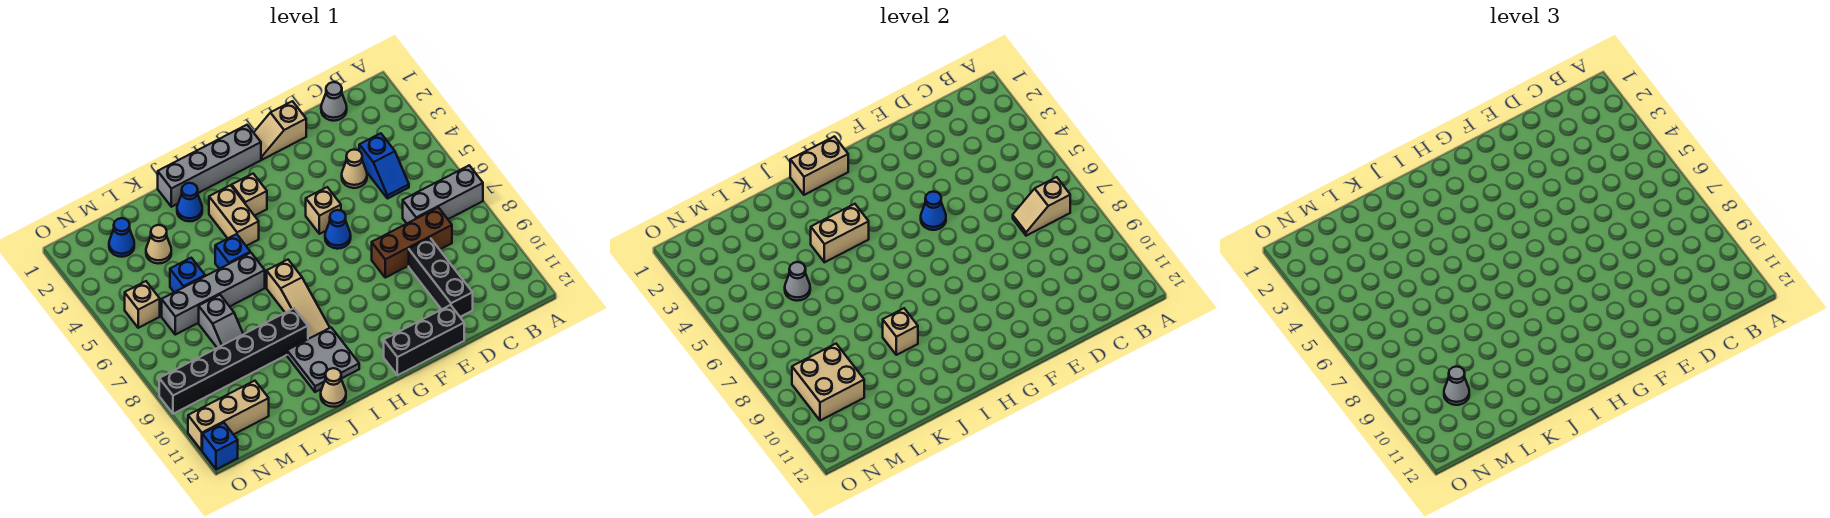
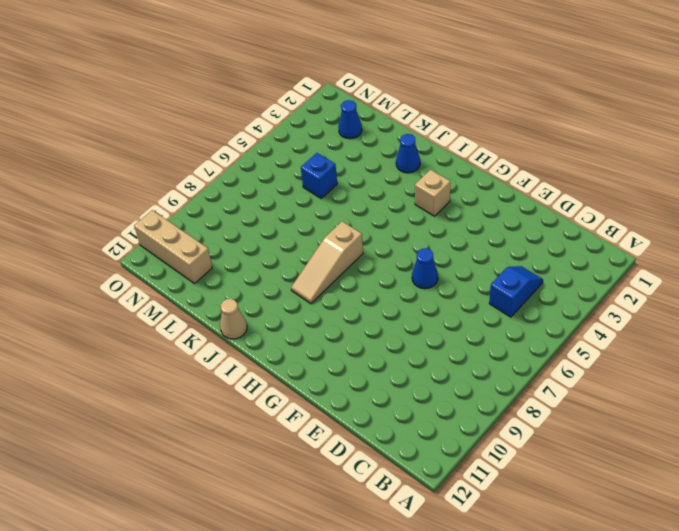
blue slope C4:C5 level 1 top 5 -> blue slope C4:C5 level 1 top 4
none -> grey brick A7:C7 level 1
none -> grey cone C1 level 1
none -> brown brick C8:E8 level 1
none -> tan cone D4 level 1

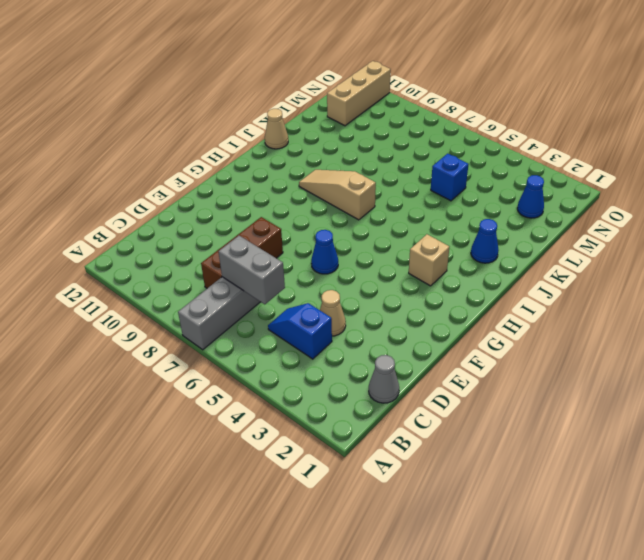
grey brick C6:C7 level 2 -> tan slope B7:C7 level 2 top B
none -> black brick D9:D11 level 1
none -> tan slope E1:F1 level 1 top E
none -> black brick E12:G12 level 1
none -> tan brick F5 level 1

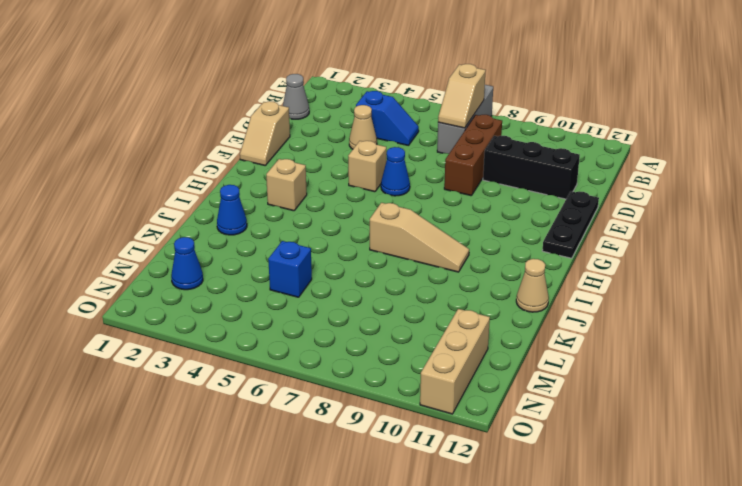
black plate E12:G12 level 1 -> black brick E12:G12 level 1
none -> grey brick G1:J1 level 1
none -> tan brick I3:I4 level 1
none -> grey plate I10:J11 level 1
none -> blue brick J5 level 1

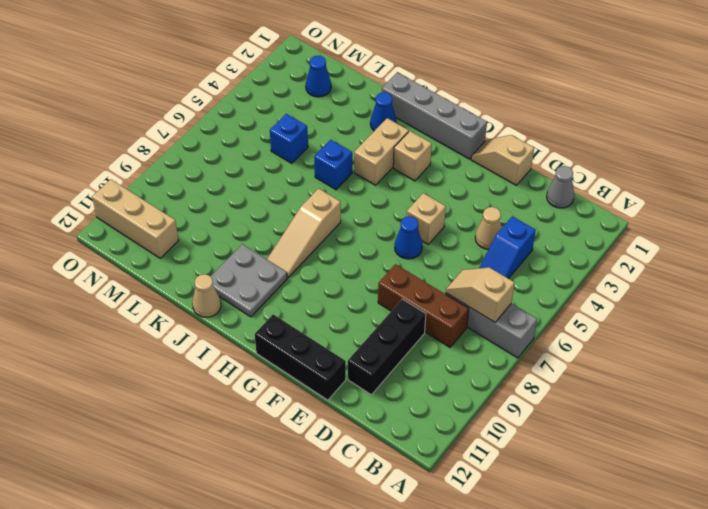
none -> grey brick J6:M6 level 1
none -> black brick J9:O9 level 1
none -> tan cone L3 level 1
none -> grey slope L7:L8 level 1 top 7

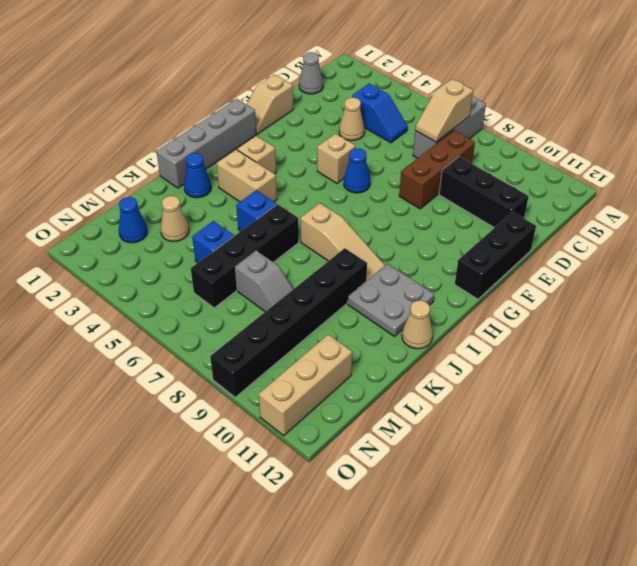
black brick J6:M6 level 1 -> grey brick J6:M6 level 1
none -> tan brick N5 level 1
none -> blue brick O12 level 1
none -> blue cone F5 level 2
none -> tan brick H1:I1 level 2

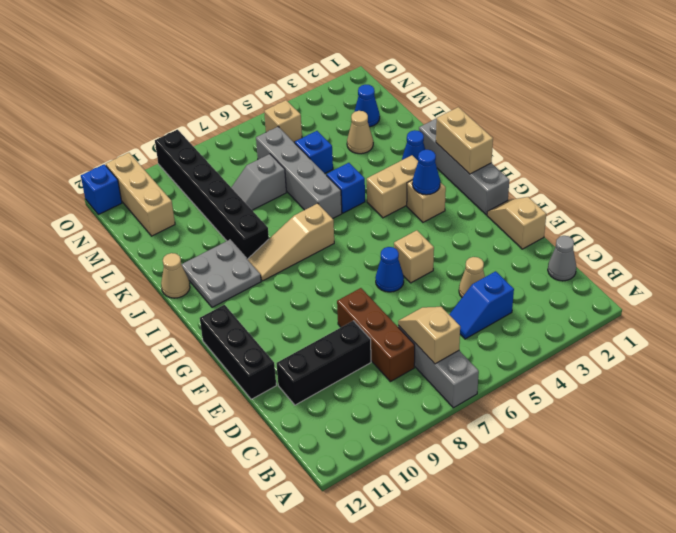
blue cone H3 level 2 -> blue cone F5 level 2
none -> tan brick I4:J4 level 2
none -> tan brick J9 level 2
none -> grey cone L5 level 2
none -> tan brick M9:N10 level 2

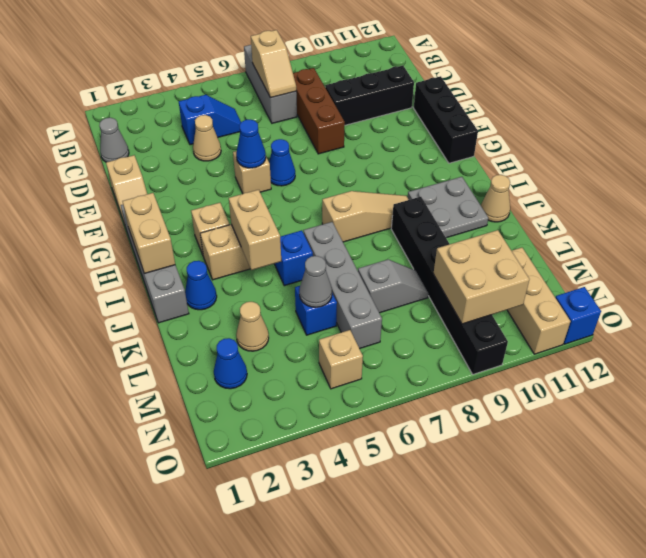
none -> tan brick J9 level 2
none -> grey cone M10 level 3

